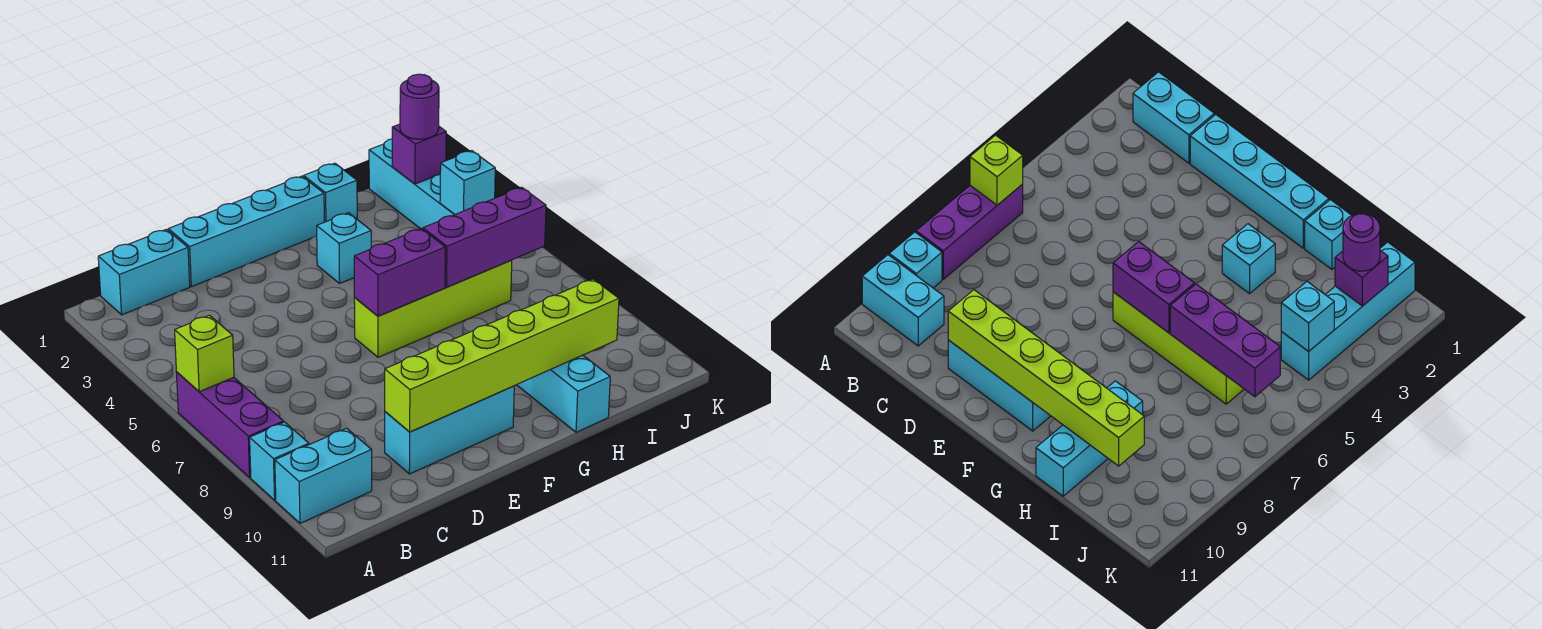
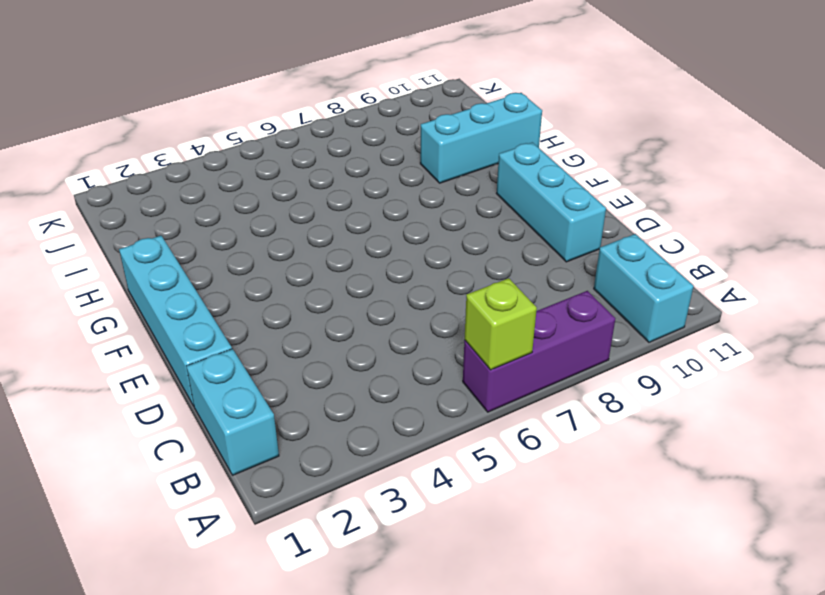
none -> cyan brick A9 level 1
none -> lime brick F6:I6 level 1
none -> cyan brick G3 level 1

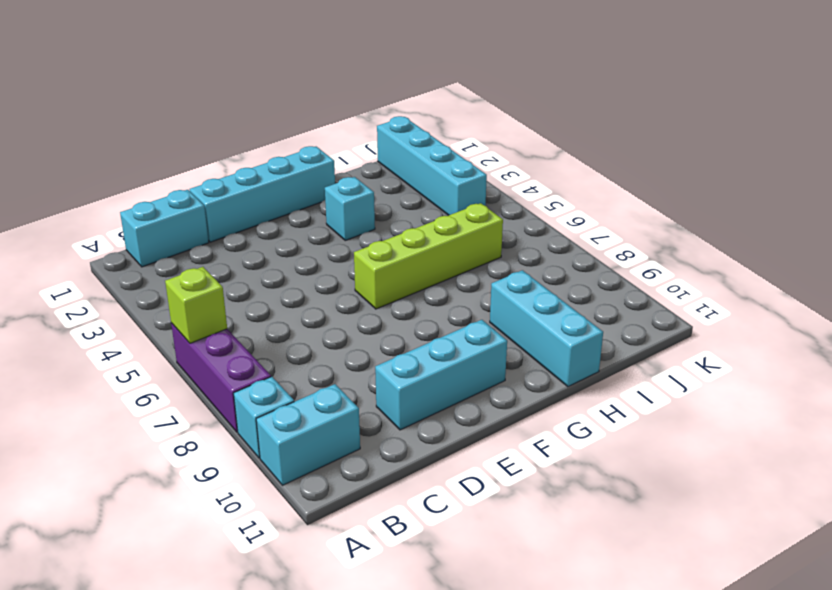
none -> cyan brick H1 level 1
none -> lime brick D10:I10 level 2
none -> purple brick F6:G6 level 2

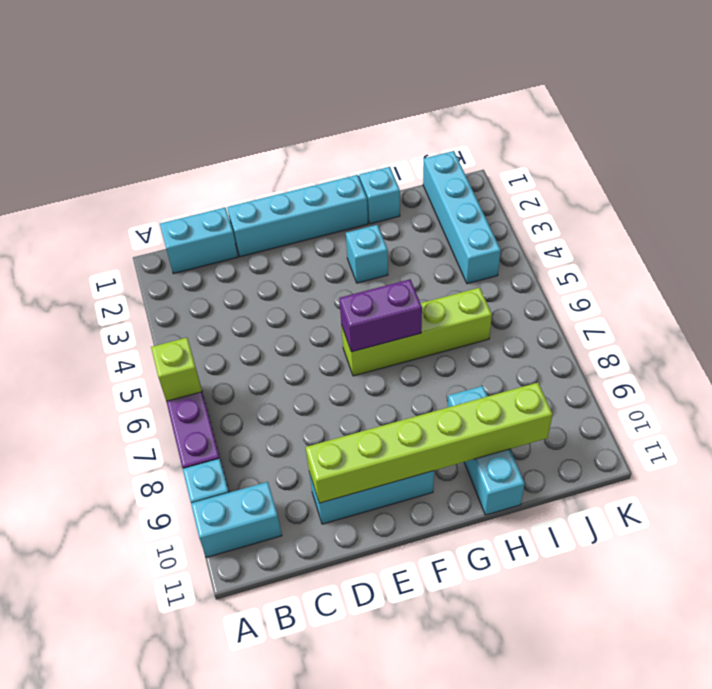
none -> purple brick H6:J6 level 2
none -> purple brick J2 level 2
none -> cyan brick J4 level 2

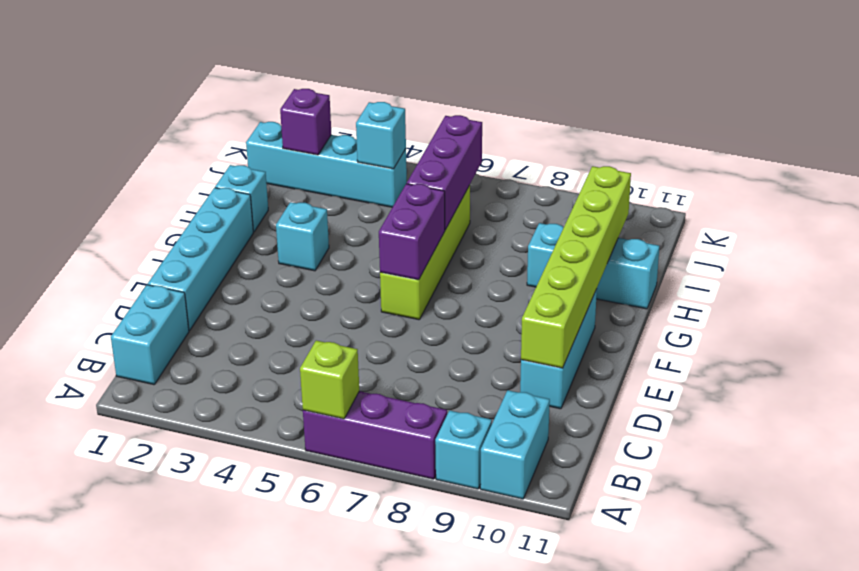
none -> purple round brick J2 level 3

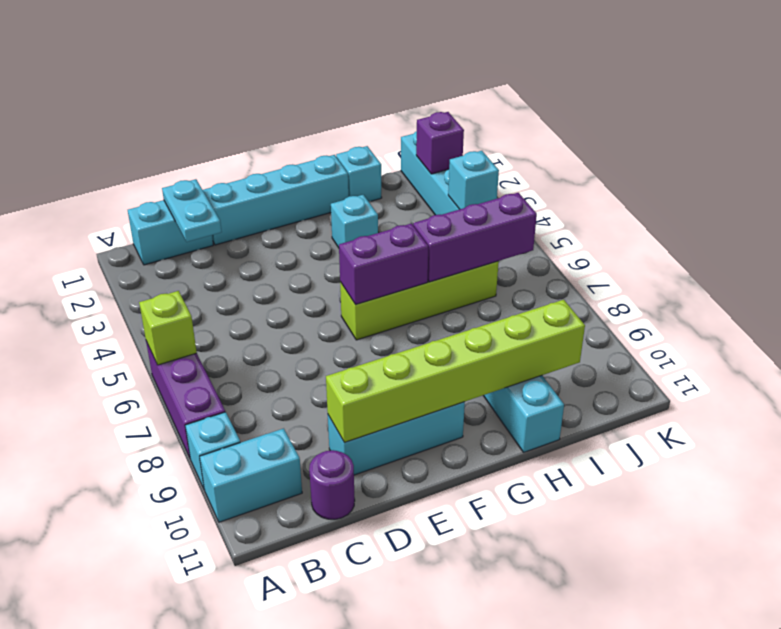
cyan plate C1:C2 level 2 -> none
purple round brick C11 level 1 -> purple round brick J2 level 3

